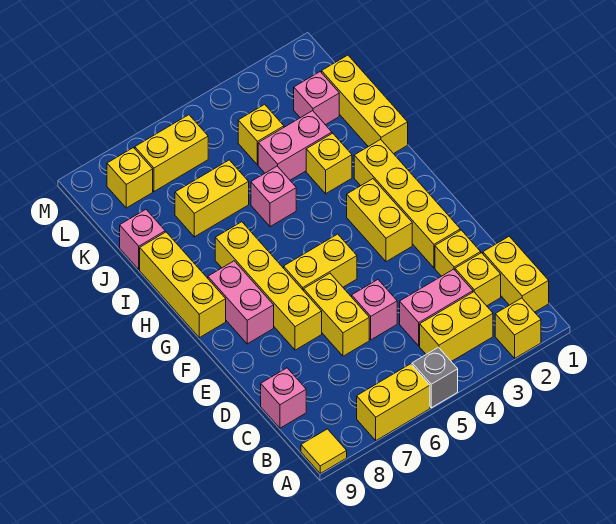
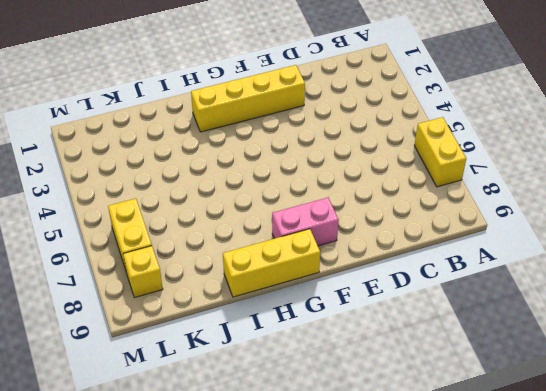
none -> yellow brick A2 level 1
none -> grey brick A5 level 1
none -> yellow tile A9 level 1

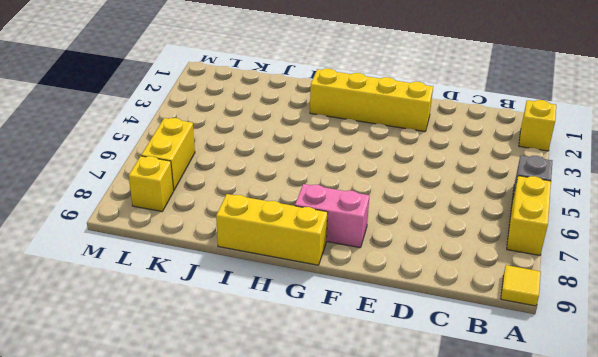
none -> yellow brick B1:C1 level 1
none -> yellow brick B3:B4 level 1
none -> yellow brick C2 level 1

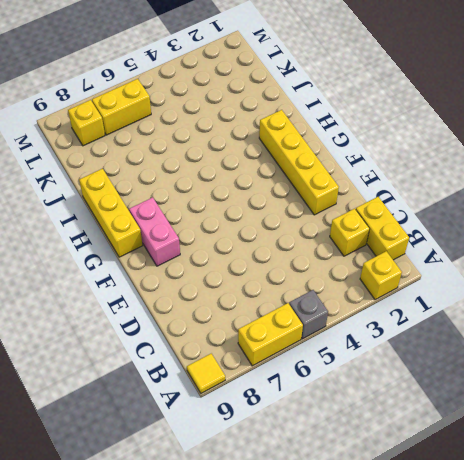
none -> yellow brick B3:B4 level 1
none -> pink brick C3:C4 level 1
none -> pink brick C9 level 1

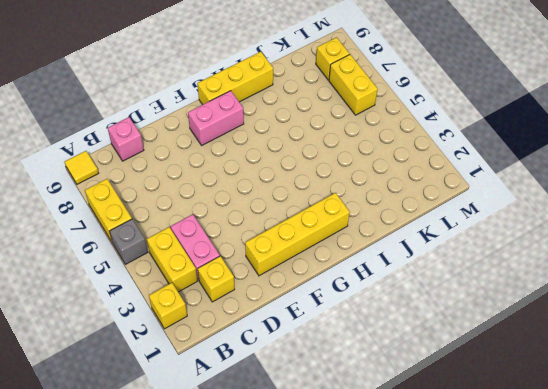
none -> yellow brick B1:C1 level 1
none -> yellow brick D2 level 1
none -> pink brick D5 level 1

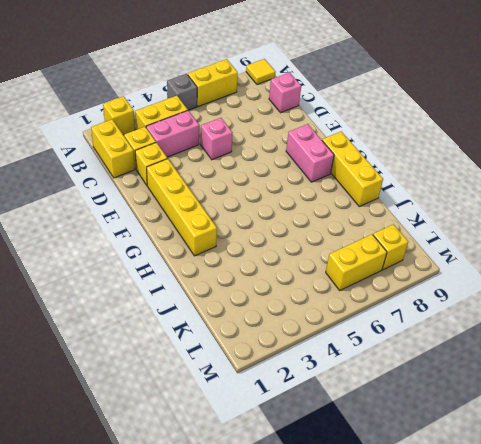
none -> yellow brick D6:E6 level 1
none -> yellow brick E7:H7 level 1
none -> yellow brick F3:G3 level 1

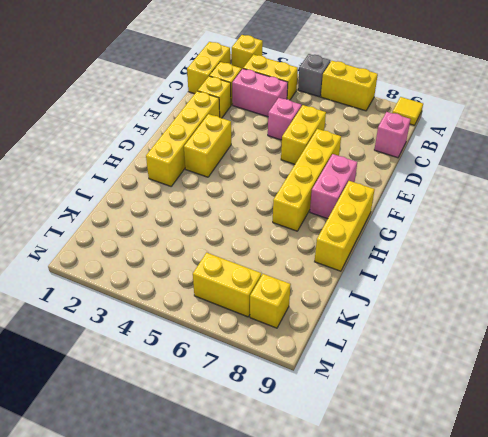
none -> yellow brick F5:F6 level 1
none -> yellow brick I1:K1 level 1
none -> yellow brick I3 level 1

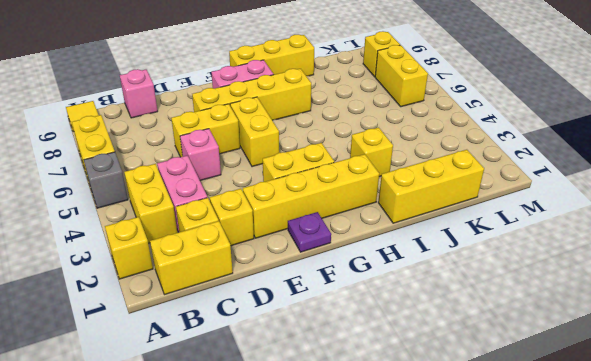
purple plate F1 level 1 -> none
none -> pink brick I5 level 1
none -> pink brick J3:J4 level 1
none -> yellow brick J6:J7 level 1

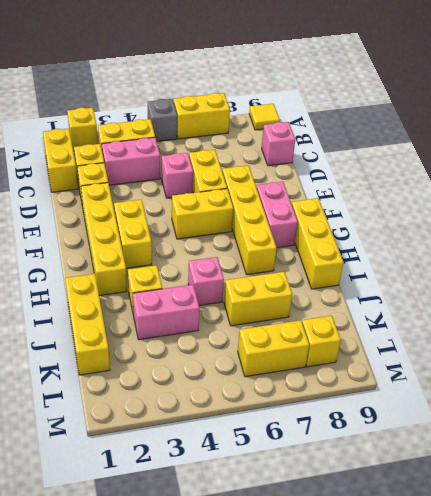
none -> pink brick J9 level 1
none -> pink brick K2 level 1
none -> yellow brick K4 level 1

